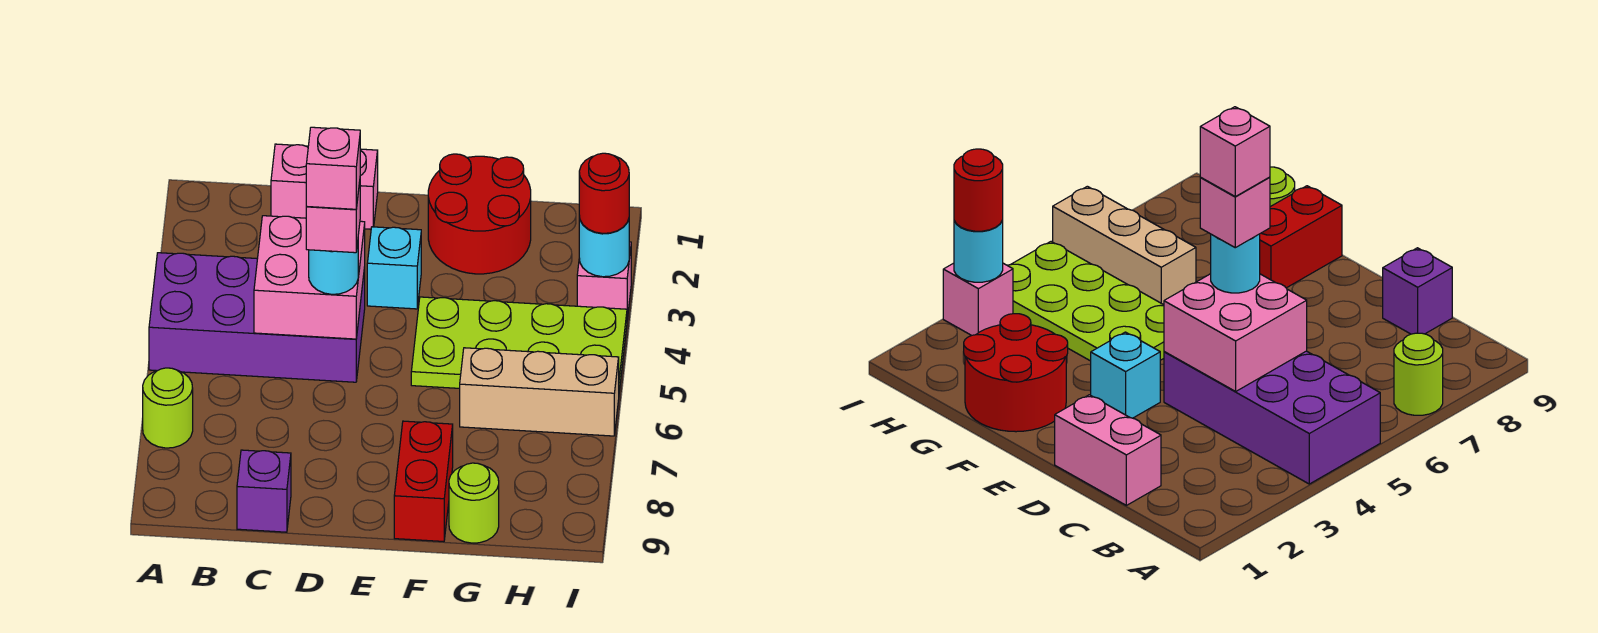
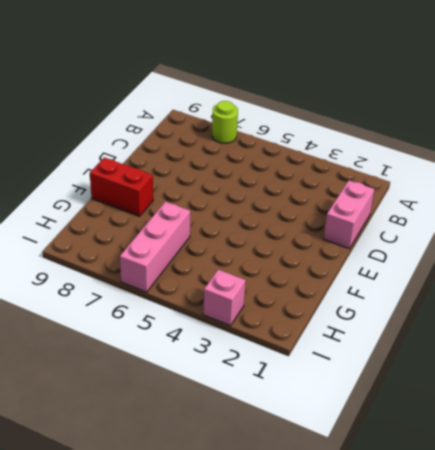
pink brick G6:I6 level 1 -> tan brick G6:I6 level 1
none -> purple brick A4:D5 level 1
none -> purple brick C9 level 1
none -> cyan brick E3 level 1

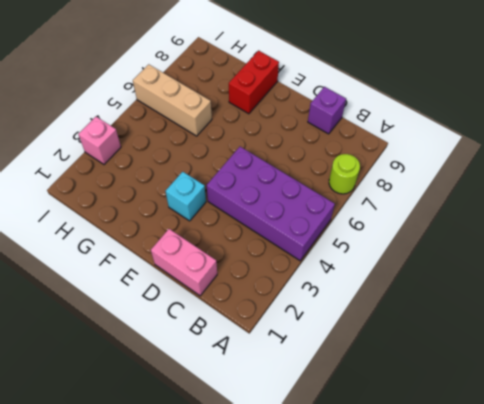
none -> red round brick F1:G2 level 1
none -> lime plate F4:I5 level 1
none -> lime round brick G9 level 1

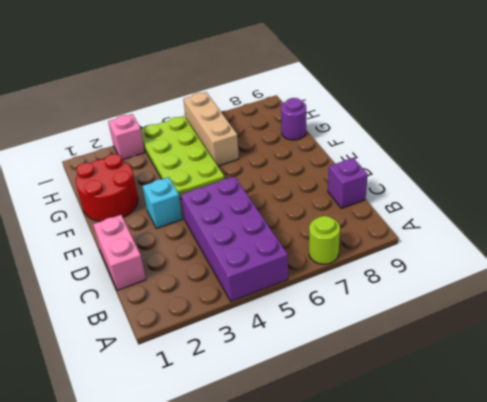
purple round brick G9 level 1 -> lime round brick G9 level 1
none -> red brick F8:F9 level 1
none -> pink brick C4:D5 level 2
none -> cyan round brick I3 level 2

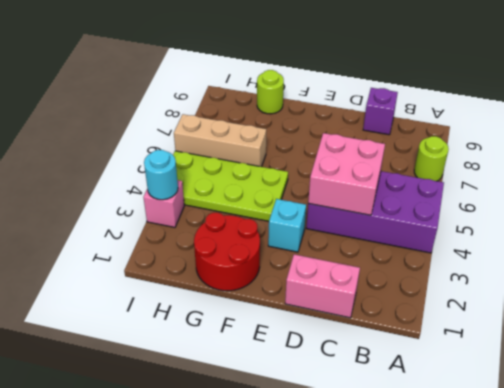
none -> red brick F8:F9 level 1
none -> cyan round brick D5 level 3
none -> red round brick I3 level 3

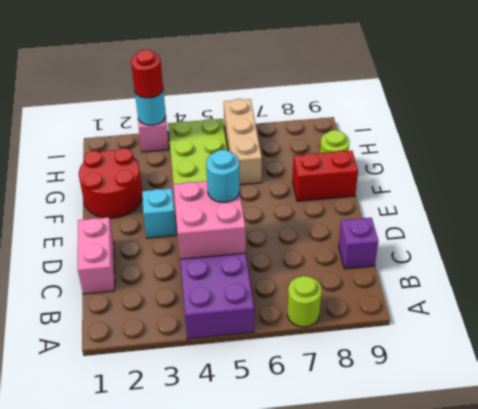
none -> pink brick D5 level 4
none -> pink brick D5 level 5

